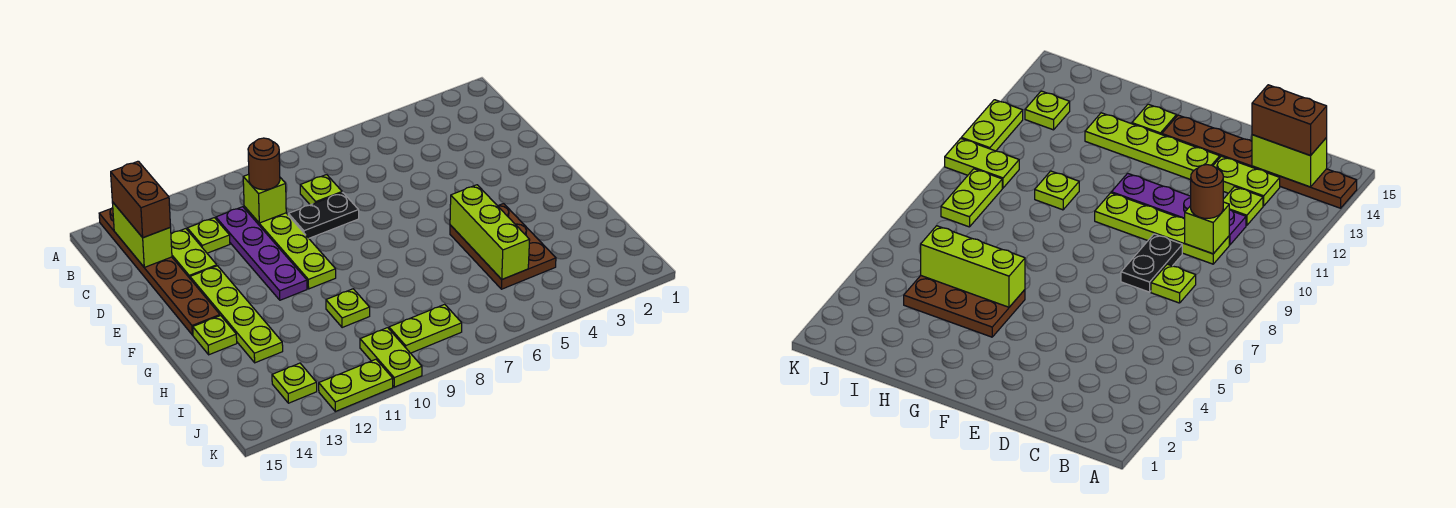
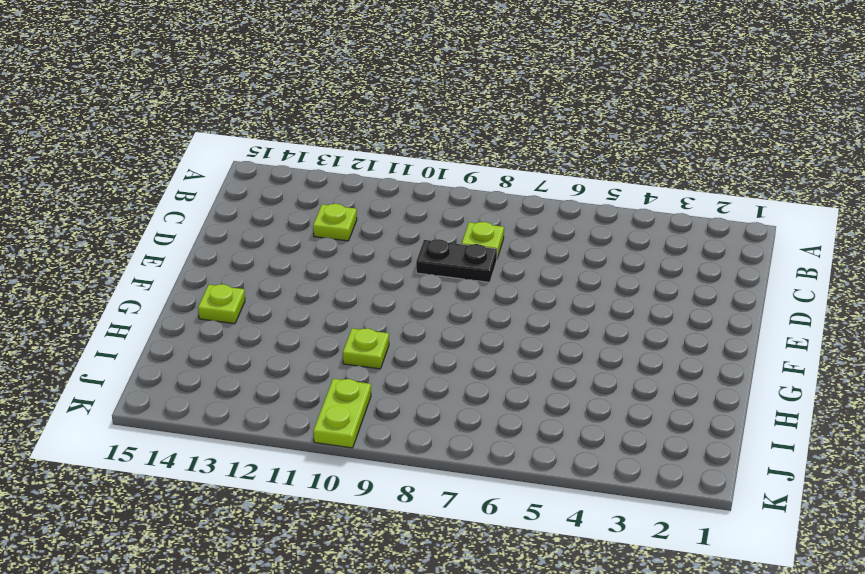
none -> brown plate A14:F14 level 1
none -> lime plate C10:F10 level 1
none -> purple plate C11:F11 level 1

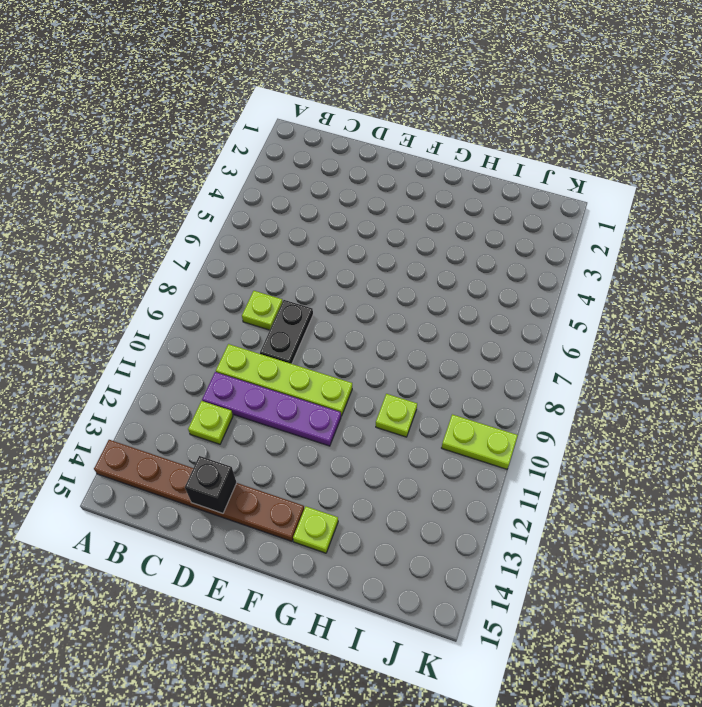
black brick D14 level 2 -> none
none -> lime plate C13:D13 level 1
none -> lime plate E13:H13 level 1
none -> brown plate G4:I5 level 1

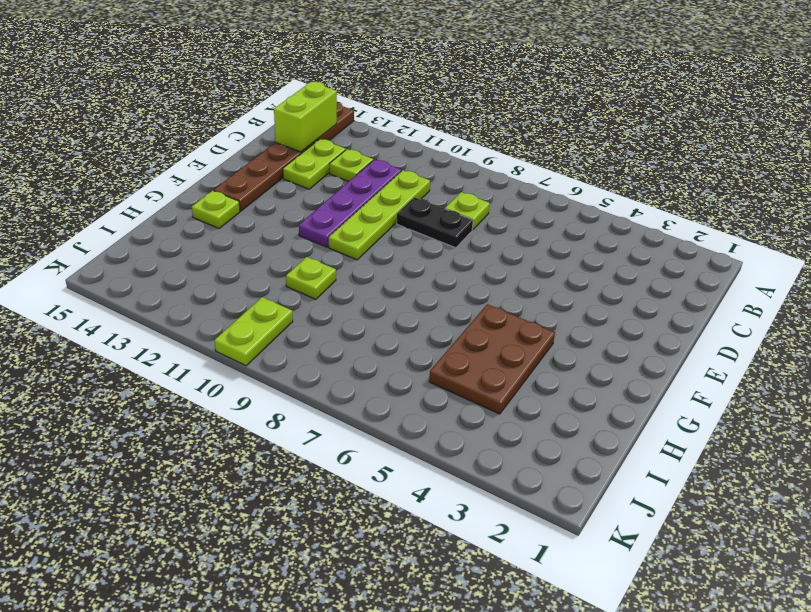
none -> lime plate E13:H13 level 1
none -> lime plate J8:J9 level 1
none -> lime plate J13 level 1

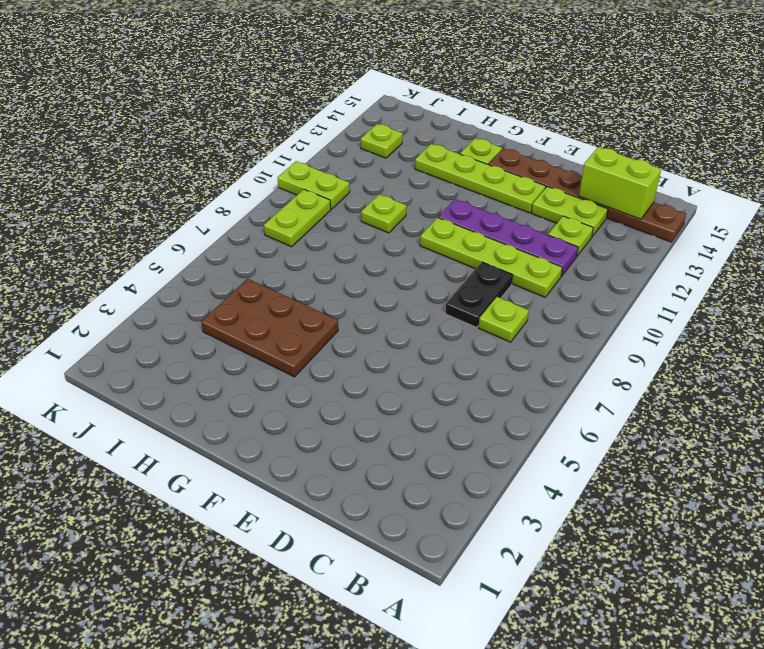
none -> lime plate K11:K12 level 1
none -> lime brick C10 level 2
none -> lime brick G5:I5 level 2

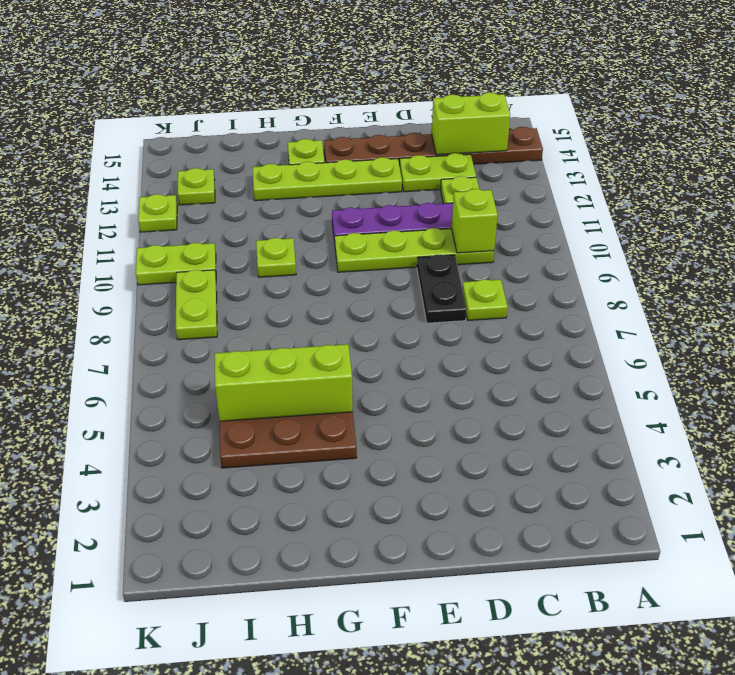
lime plate K12 level 1 -> lime plate K11:K12 level 1
none -> brown brick B14:C14 level 3
none -> brown round brick C10 level 3

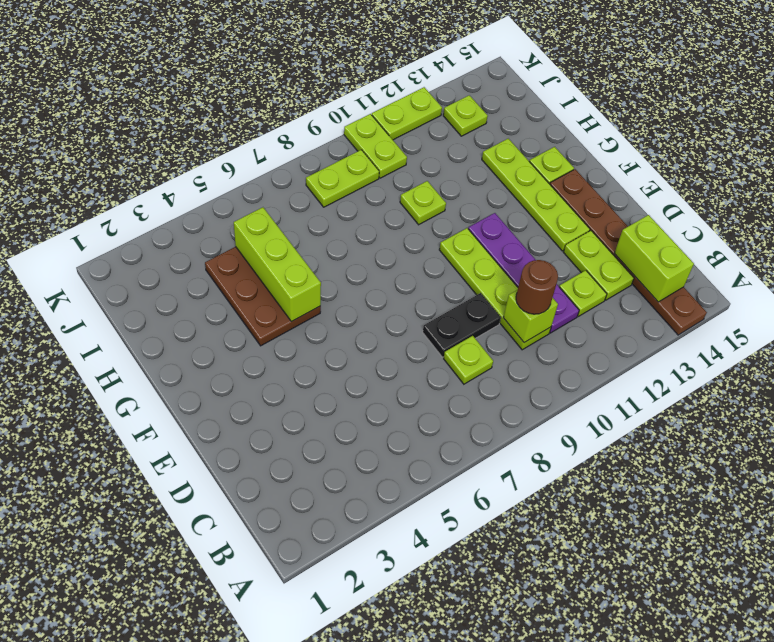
none -> brown brick B14:C14 level 3

